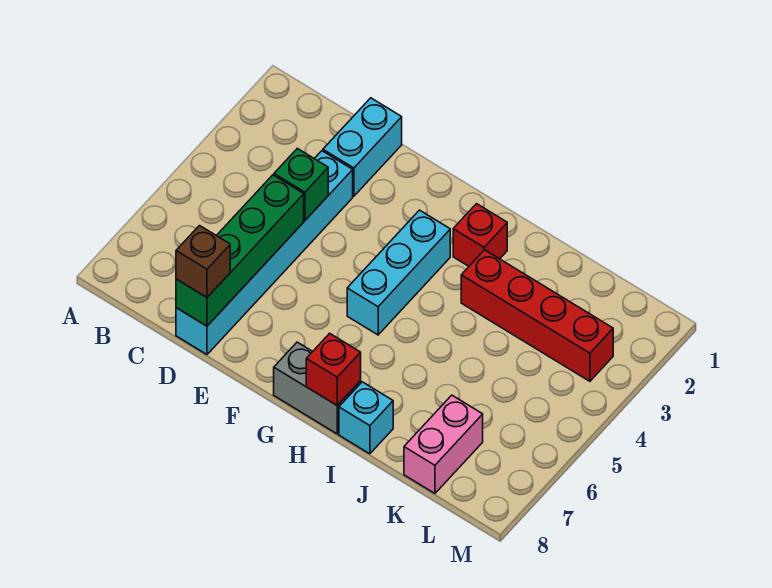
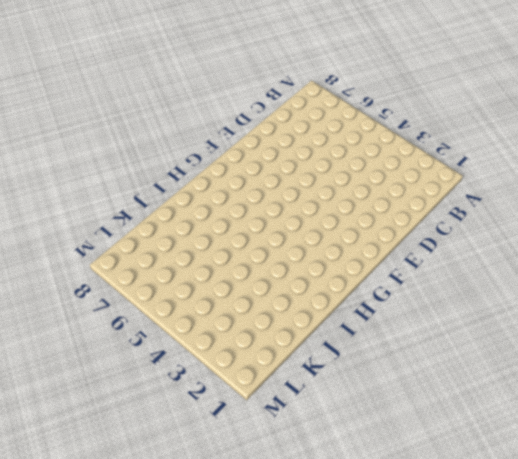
none -> cyan brick D1:D2 level 1
none -> cyan brick D3:D8 level 1
none -> cyan brick G3:G5 level 1

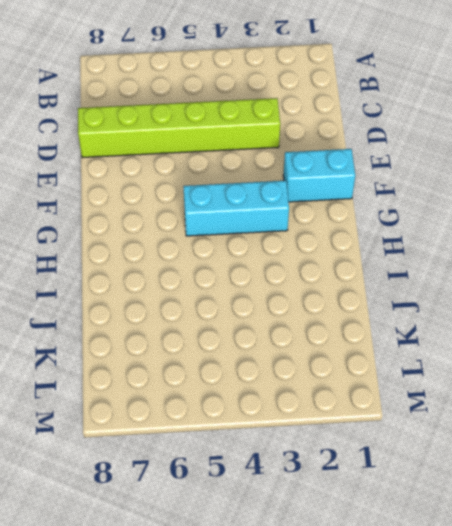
lime brick D3:D8 level 1 -> cyan brick D3:D8 level 1
cyan brick F1:F2 level 1 -> cyan brick D1:D2 level 1
none -> grey brick G8:H8 level 1
none -> red brick H2 level 1
none -> red brick I3:L3 level 1

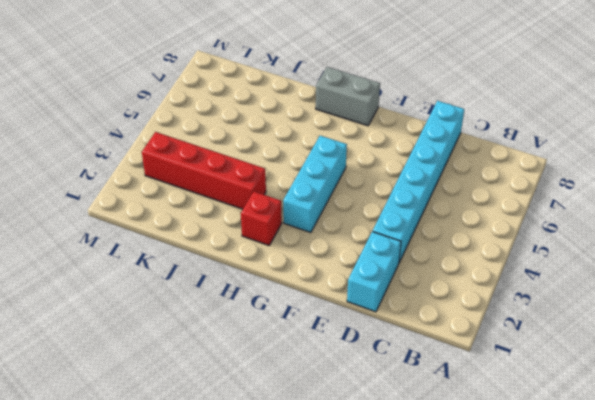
none -> cyan brick I8 level 1
none -> pink brick K7:K8 level 1
none -> green brick D4 level 2

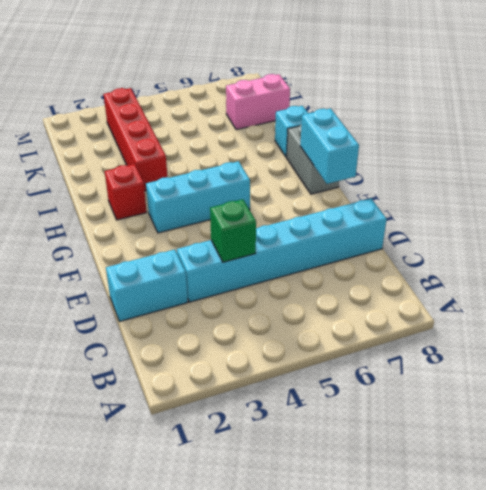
cyan brick F8:G8 level 2 -> none
none -> green brick D5:D8 level 2
none -> red brick H8 level 2
none -> brown brick D8 level 3

